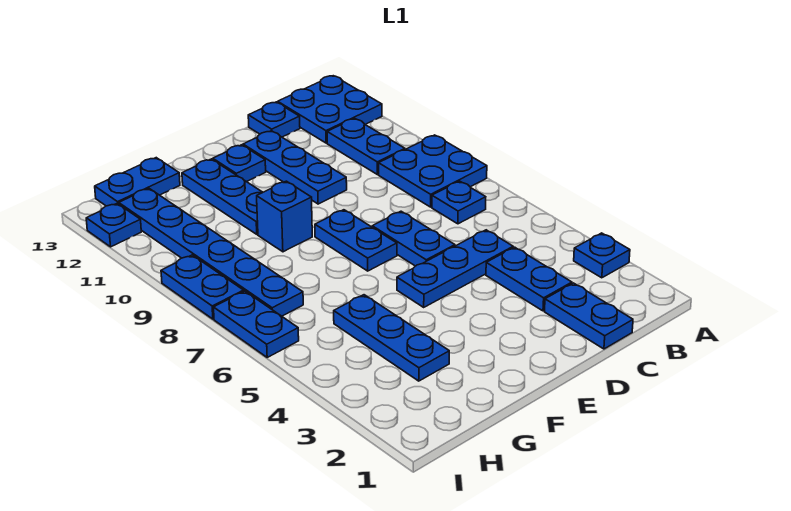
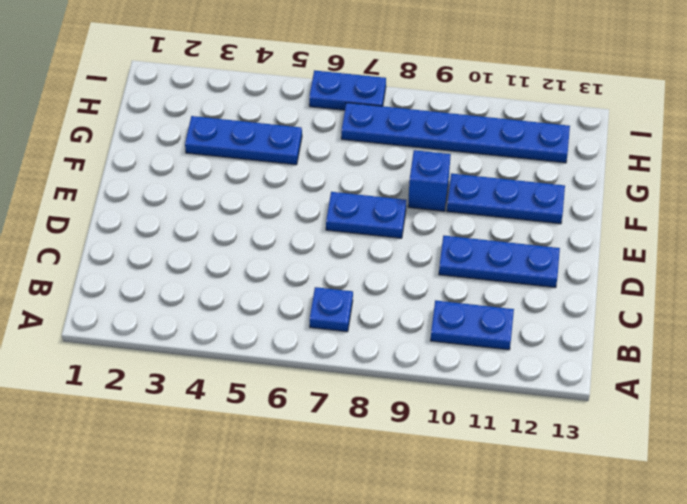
none -> blue plate A3 level 1
none -> blue plate A8:B9 level 1
none -> blue plate A12:B13 level 1

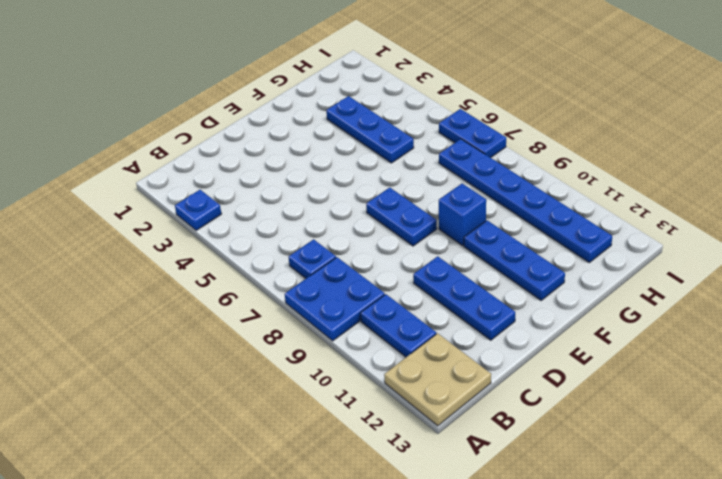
tan plate A12:B13 level 1 -> blue plate A12:B13 level 1
none -> blue plate C1:C2 level 1
none -> blue plate C3:C4 level 1
none -> blue plate C5:E5 level 1

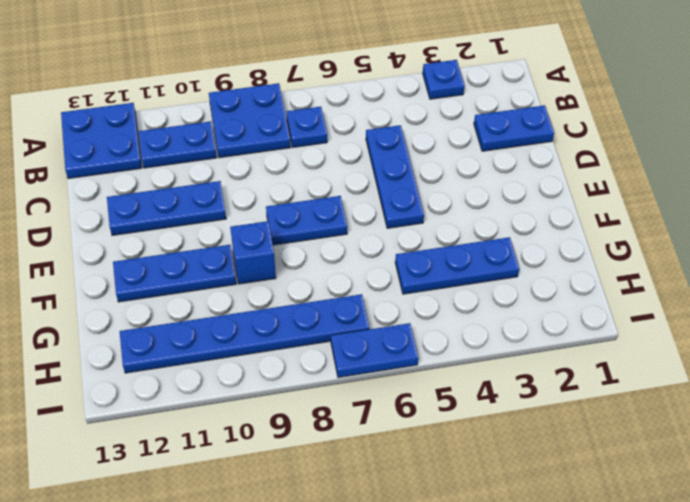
none -> blue plate C3:C4 level 1
none -> blue plate C13 level 1
none -> blue plate D6:D7 level 1

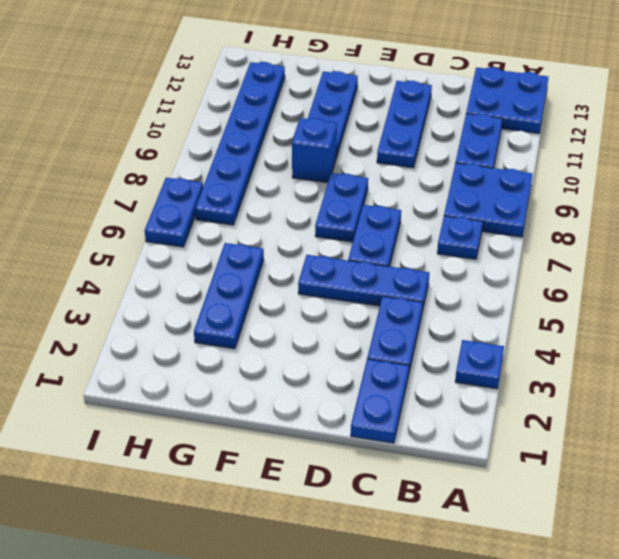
none -> blue plate C13 level 1
none -> blue plate E12 level 1
none -> blue plate G13:H13 level 1

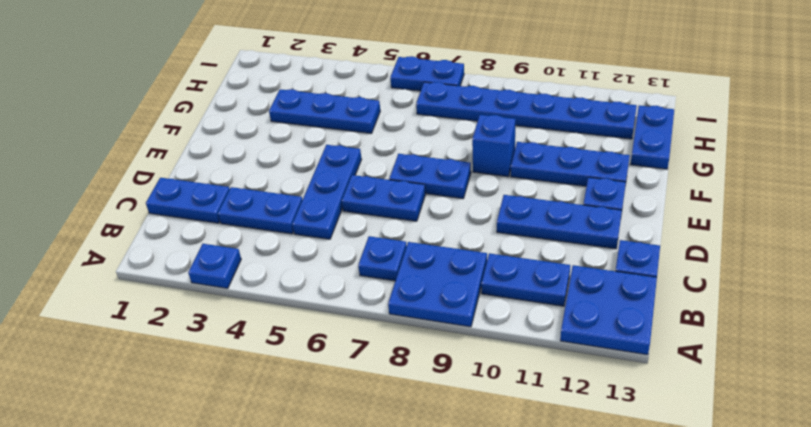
none -> blue plate I8:I9 level 1
none -> blue plate I12 level 1

